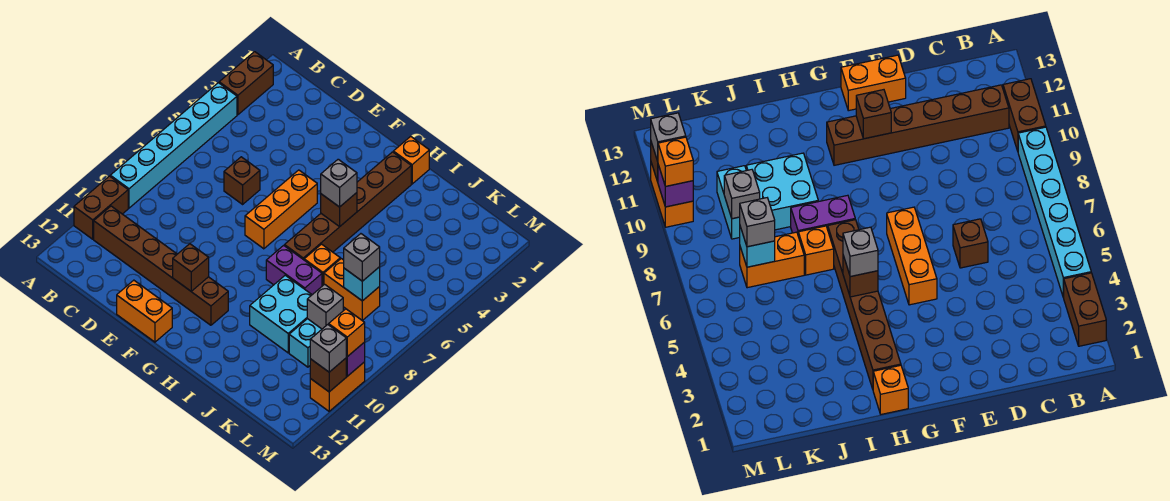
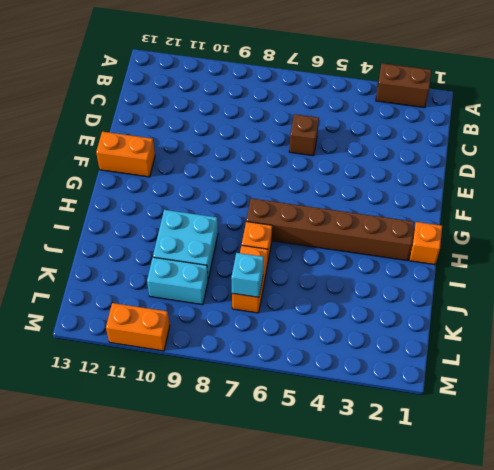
orange brick F12:F13 level 1 -> orange brick E13:F13 level 1
none -> cyan brick A4:A9 level 1
none -> brown brick A10:A11 level 1
none -> brown brick B11:G11 level 1

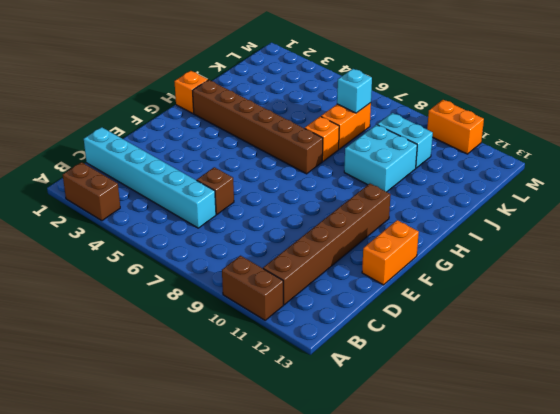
cyan brick C1:C6 level 1 -> cyan brick A4:A9 level 1
none -> orange brick F5:F7 level 1
none -> purple brick H8:I8 level 1
none -> brown brick F11 level 2

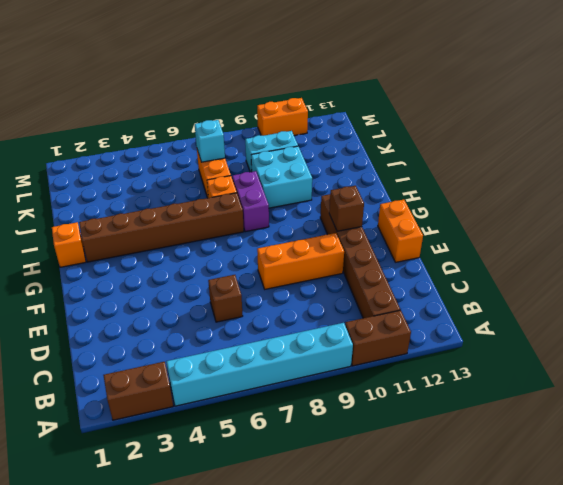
orange brick E8:E10 level 1 -> orange brick F5:F7 level 1
none -> brown brick H5 level 2
none -> grey brick K9 level 2
none -> purple brick M10 level 2

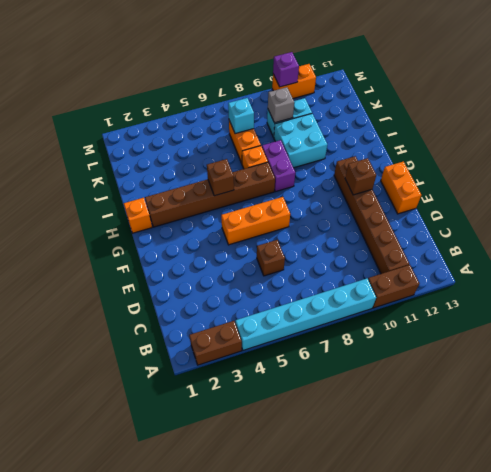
none -> brown brick M11 level 2
none -> grey brick H5 level 3
none -> grey brick K7 level 3

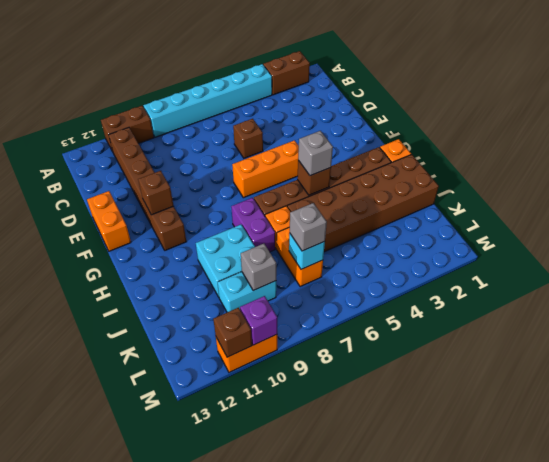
brown brick I1:J6 level 1 -> none
none -> orange brick M10 level 3
none -> grey brick M11 level 3

